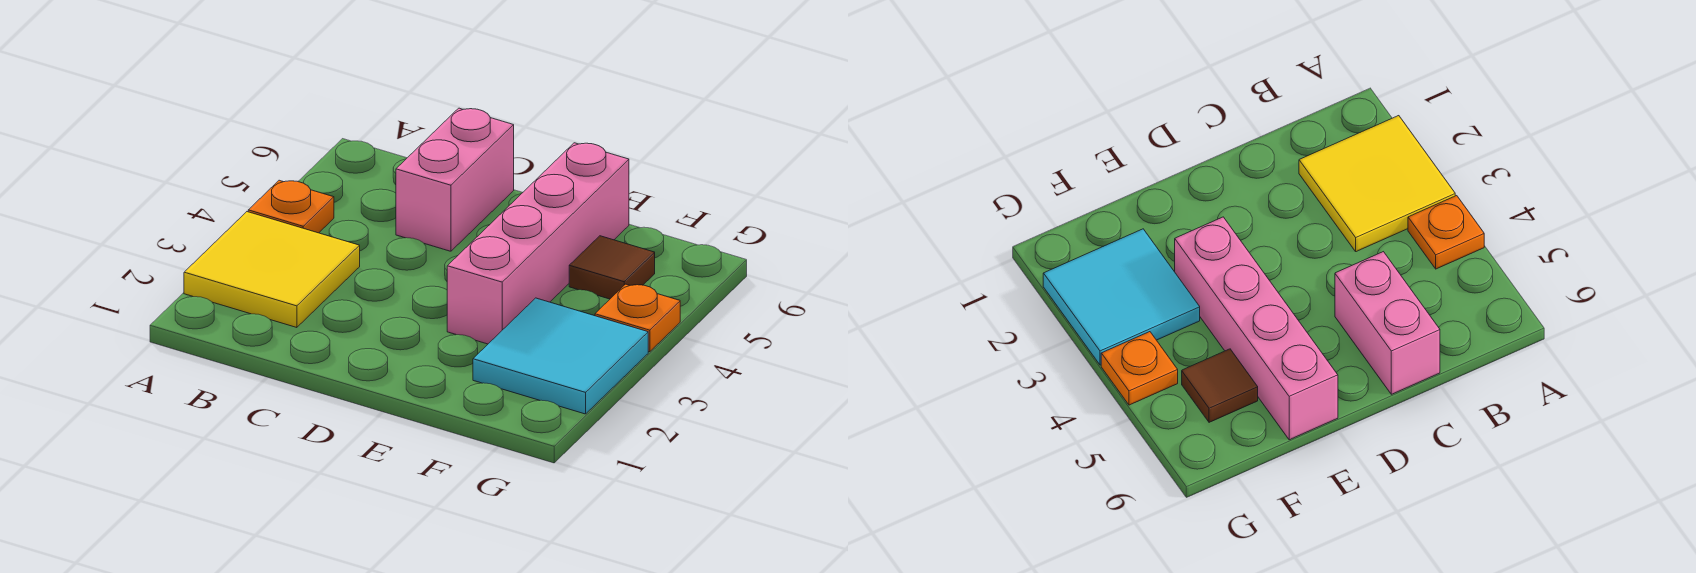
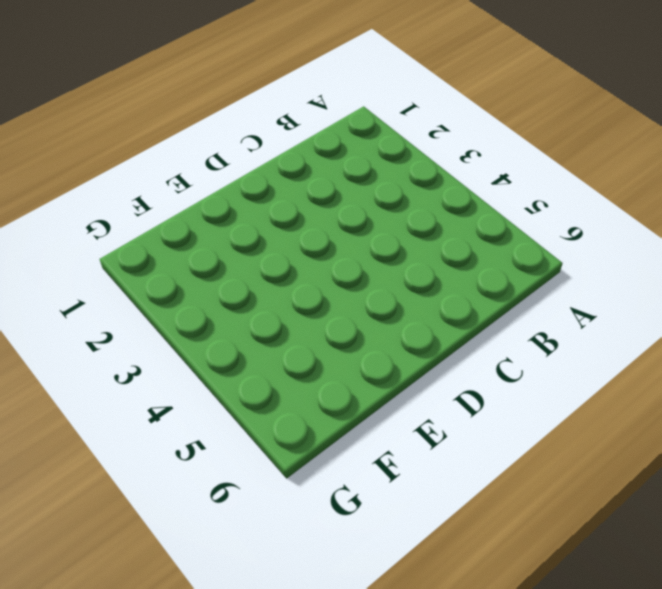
none -> yellow tile A2:B3 level 1
none -> orange plate A4 level 1

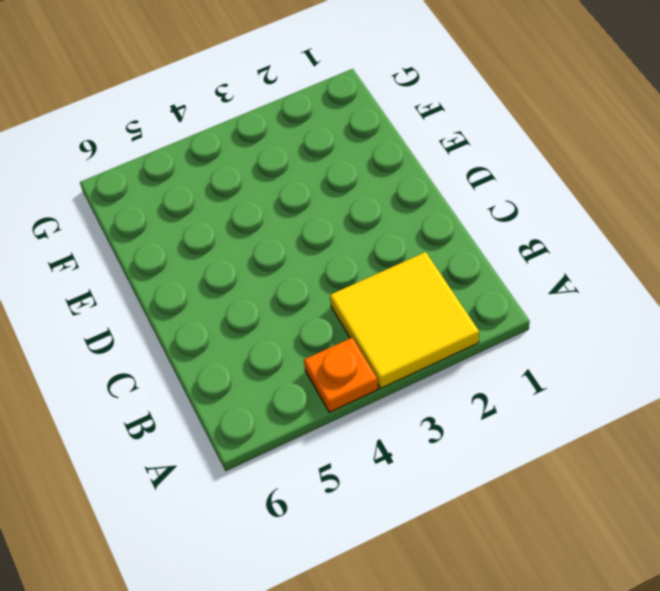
none -> pink brick C5:C6 level 1
none -> pink brick E3:E6 level 1

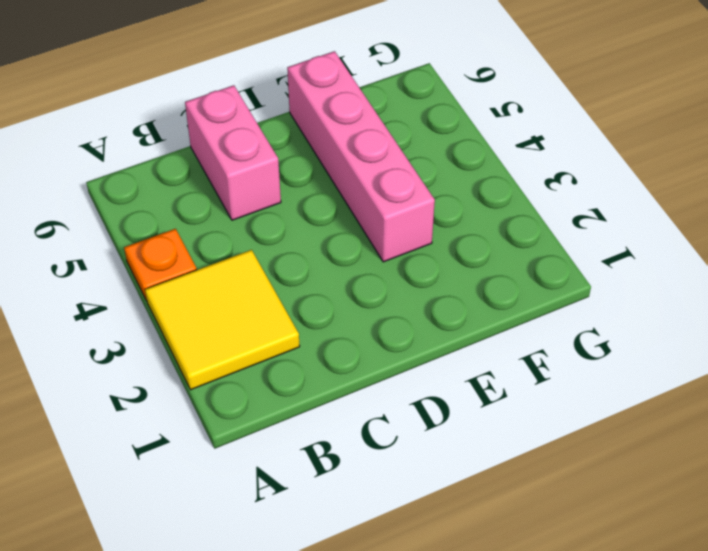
none -> cyan tile F2:G3 level 1
none -> brown tile F5 level 1

